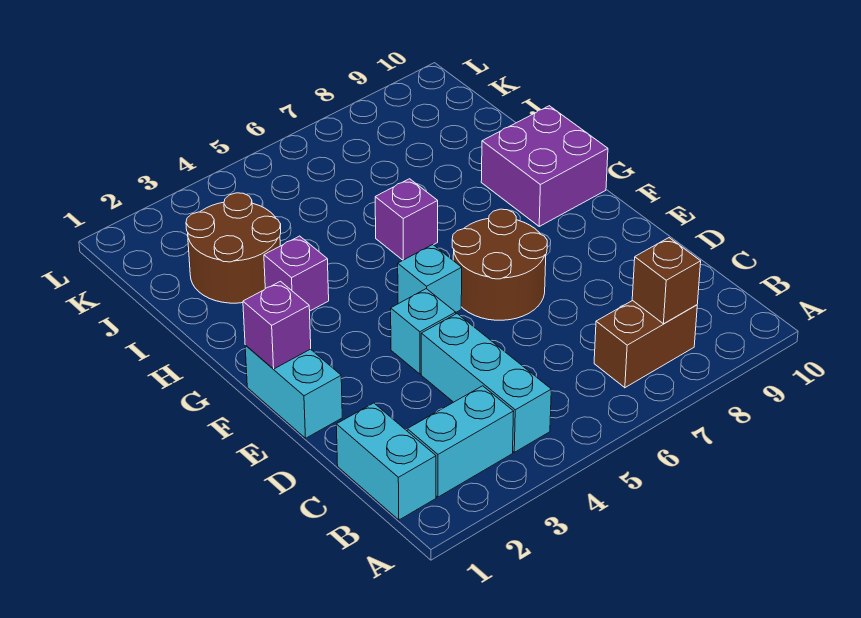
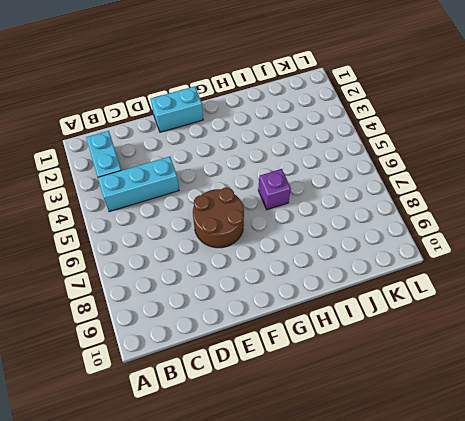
none -> cyan brick B1:C1 level 1
none -> brown brick B7:B8 level 1
none -> cyan brick E4 level 1

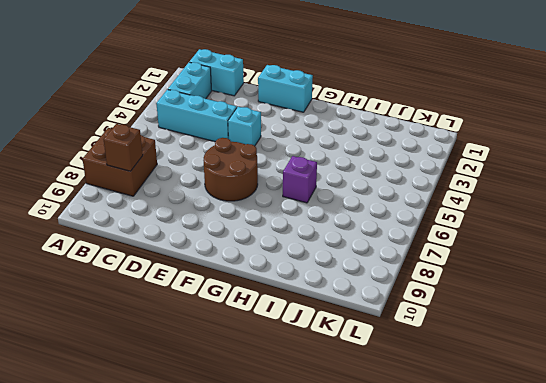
brown brick A7:B8 level 1 -> brown brick B7:B8 level 1
none -> cyan brick F5 level 1
none -> purple brick G9:H10 level 1
none -> purple brick H3 level 1

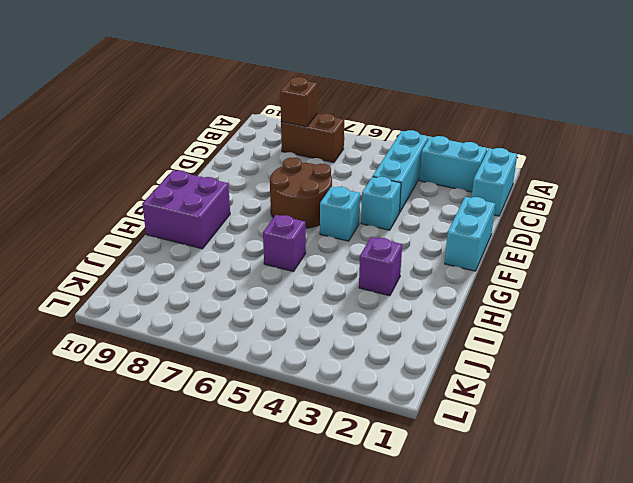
none -> brown round brick I2:J3 level 1
none -> purple brick F1 level 2

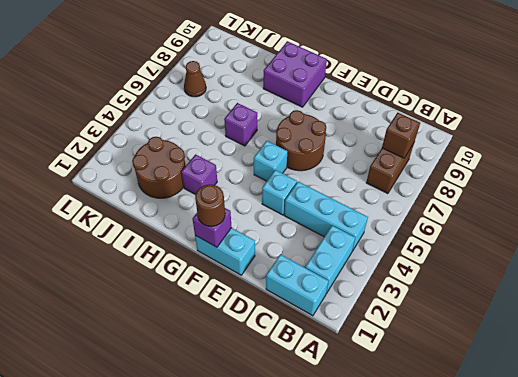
brown round brick F1 level 3 -> none
brown cone K7 level 1 -> none

